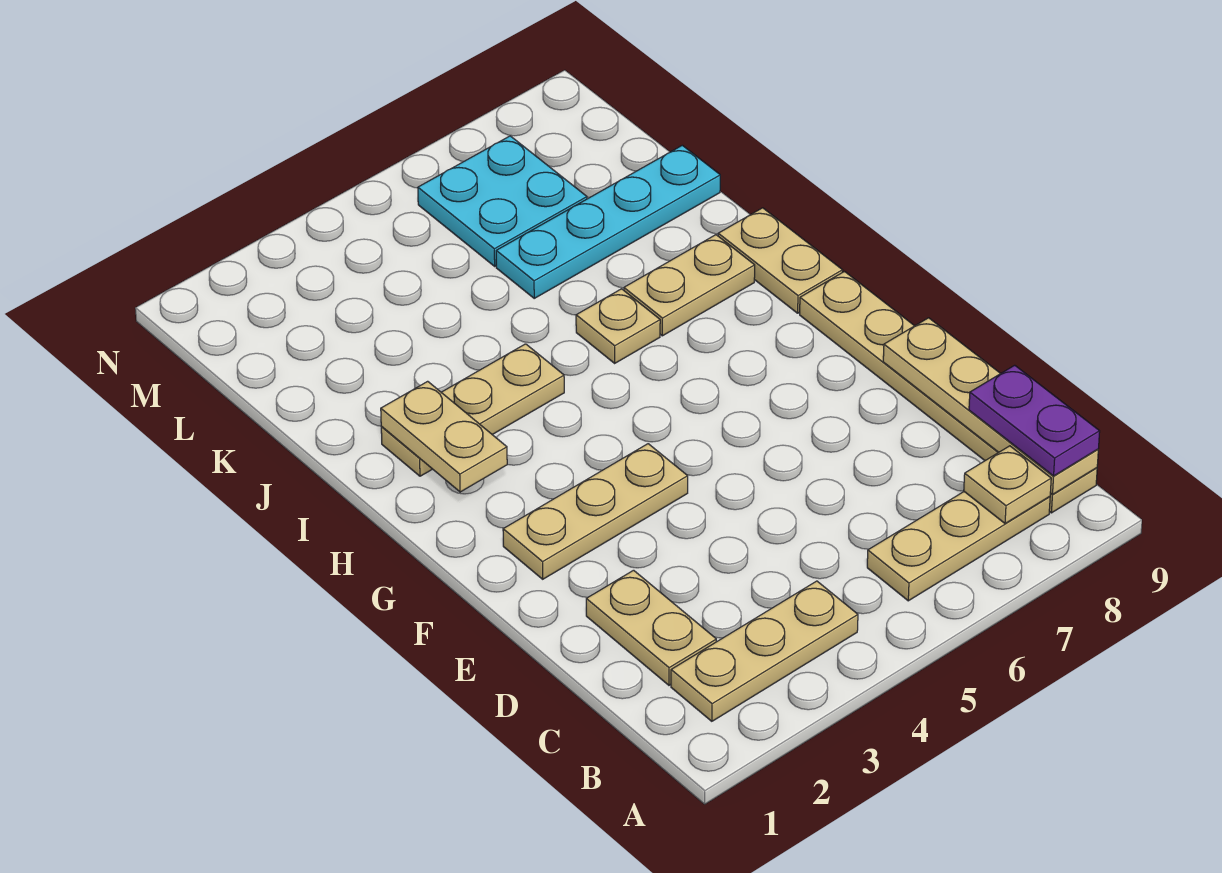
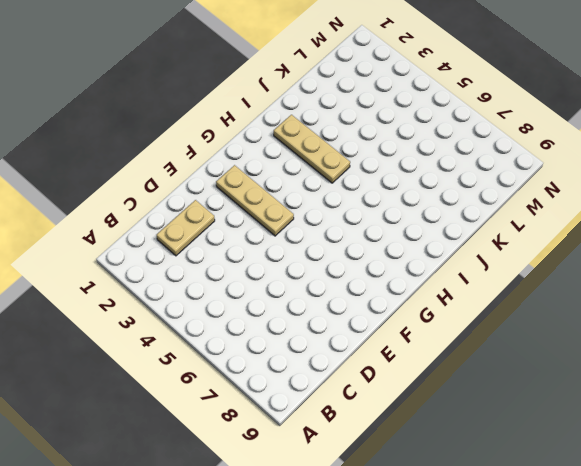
none -> tan plate B2:B4 level 1
none -> tan plate B6:B8 level 1
none -> tan plate B9:G9 level 1

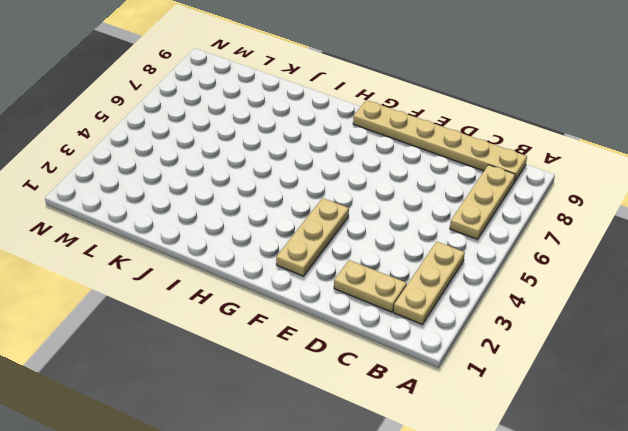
none -> tan plate H9:I9 level 1
none -> tan plate I2:I4 level 1
none -> tan plate I6 level 1

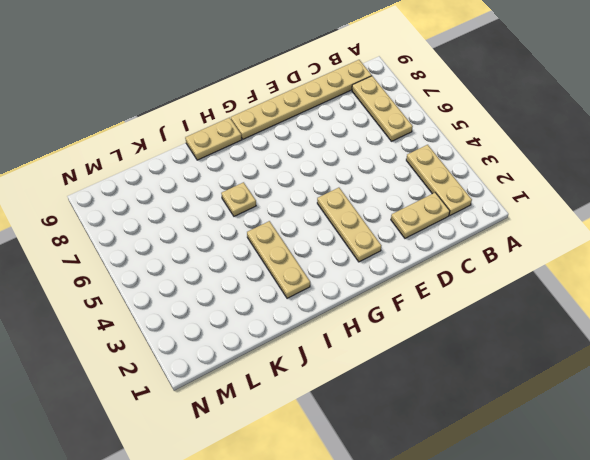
none -> tan plate I7:I8 level 1
none -> cyan plate K6:K9 level 1
none -> cyan plate L6:M7 level 1

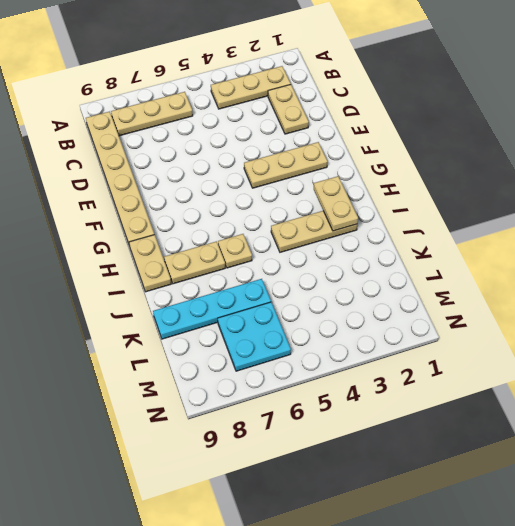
none -> tan plate B8 level 2
none -> tan plate B9:E9 level 2
none -> purple plate B9:C9 level 3

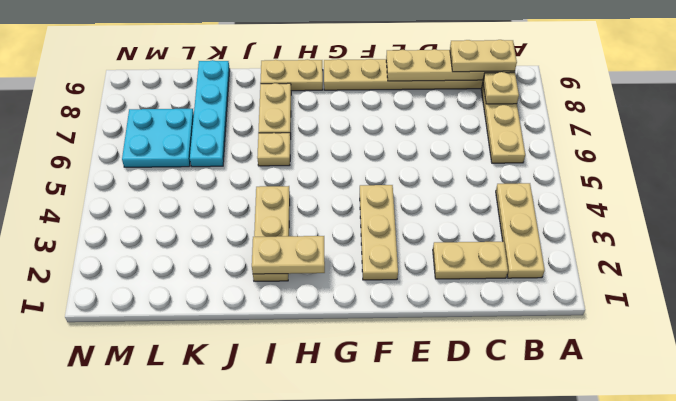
tan plate B9:C9 level 3 -> purple plate B9:C9 level 3

